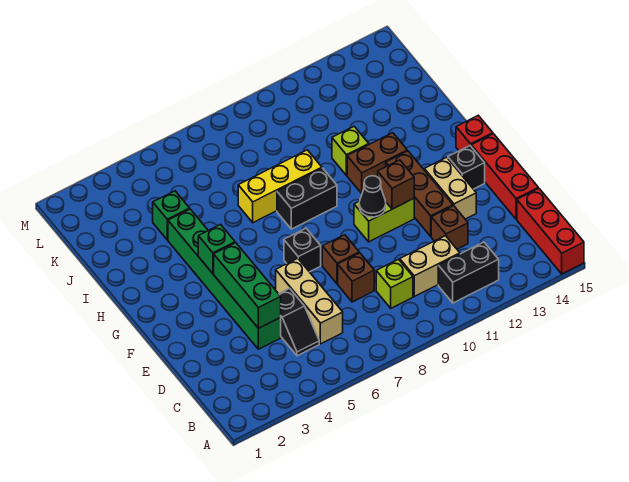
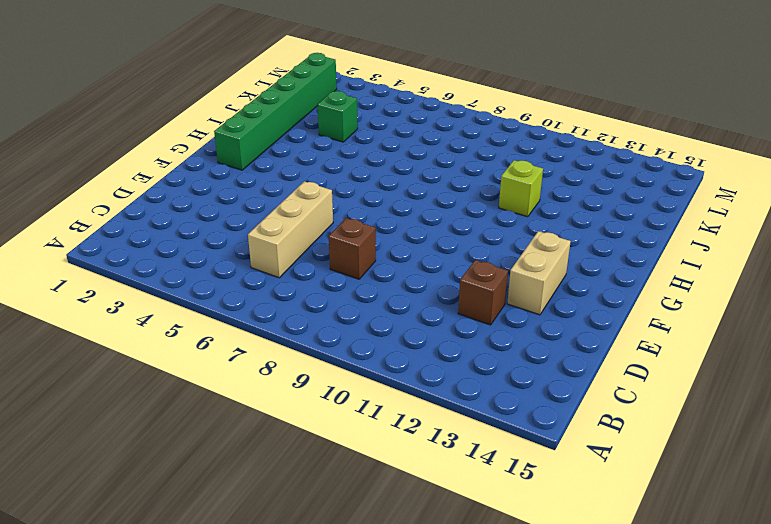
green brick G2:L2 level 1 -> green brick D4:I4 level 1
none -> red brick A15:C15 level 1
none -> black brick B11:B12 level 1
none -> black slope C5:D5 level 1 top D

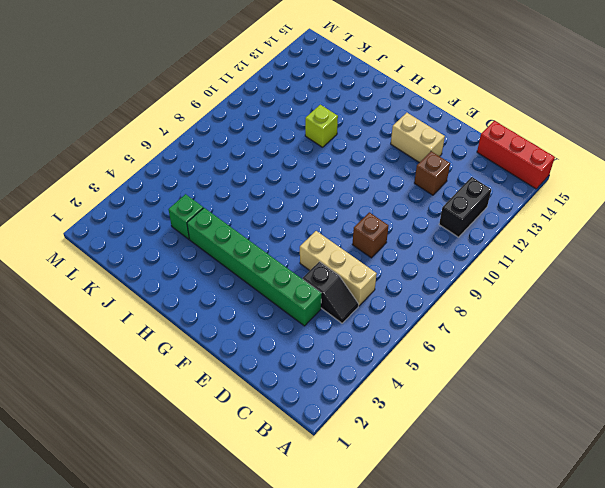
none -> lime brick C9 level 1
none -> tan brick C10:C11 level 1
none -> red brick D15:F15 level 1

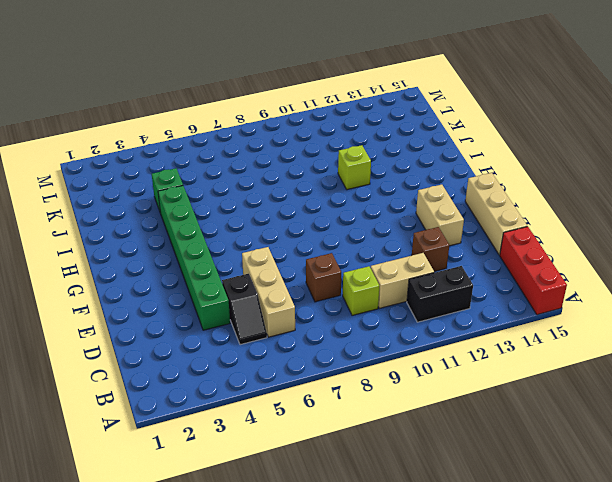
tan brick D15:F15 level 1 -> red brick D15:F15 level 1
none -> brown brick E8 level 1
none -> brown brick E12:G12 level 1
none -> black brick F7 level 1

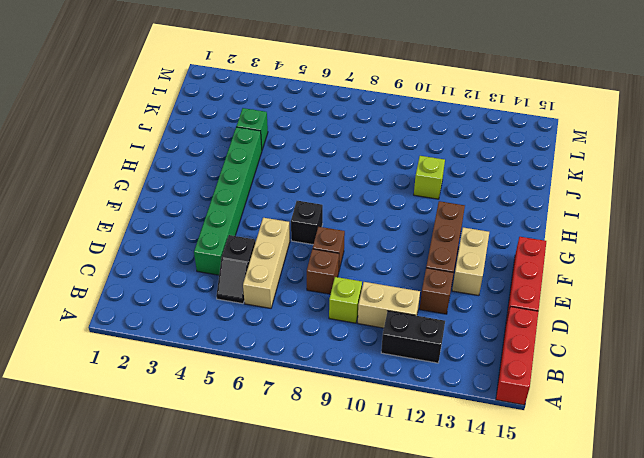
none -> lime brick F10:F11 level 1
none -> black brick F14 level 1
none -> red brick G15 level 1

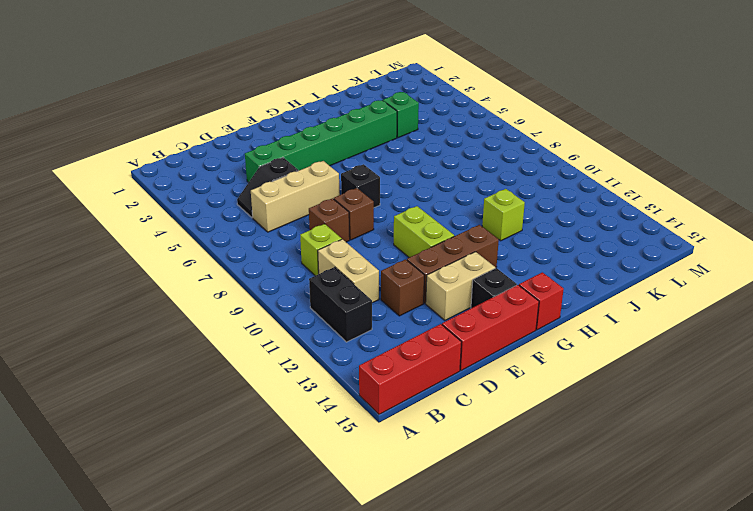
none -> black brick H8:H9 level 1
none -> brown brick H11:H12 level 1
none -> yellow brick I7:I9 level 1

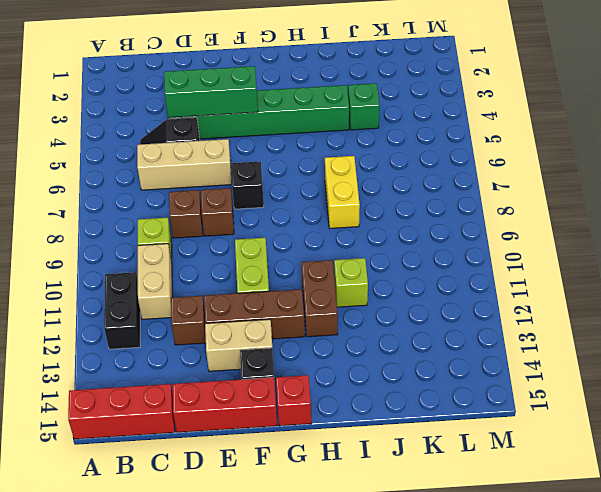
yellow brick I7:I8 level 1 -> yellow brick I7:I9 level 1
none -> black brick H8:H9 level 1
none -> black cone F10 level 2
none -> brown brick F11 level 2

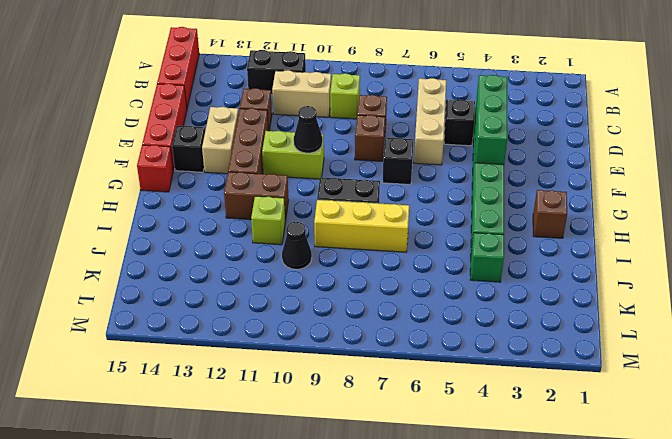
brown brick H2 level 1 -> brown brick F11 level 2
black cone J10 level 1 -> none
none -> green brick G4 level 2

